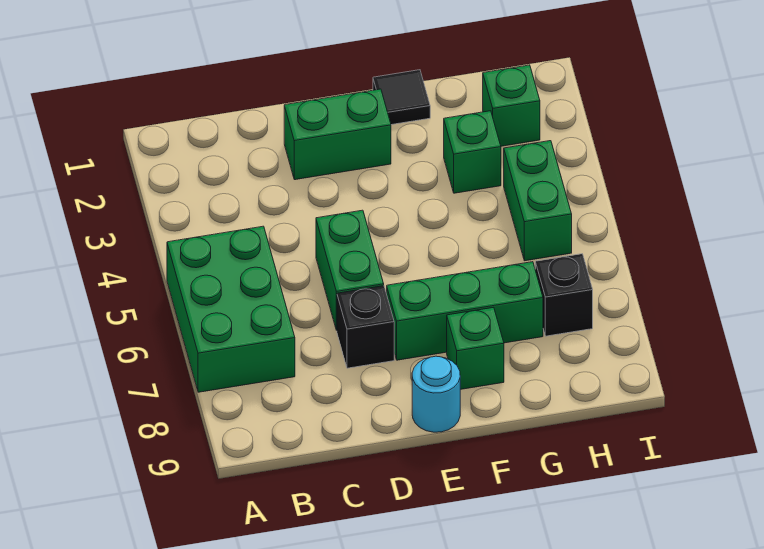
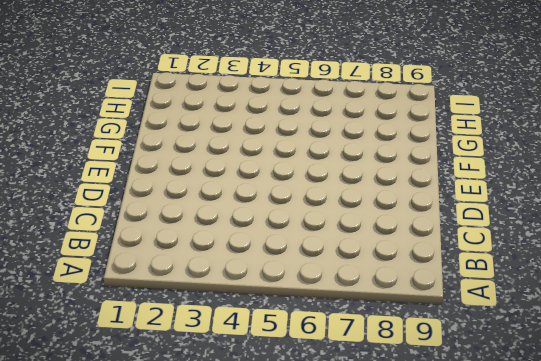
none -> green brick A5:B7 level 1
none -> green brick D2:E2 level 1
none -> green brick D5:D6 level 1

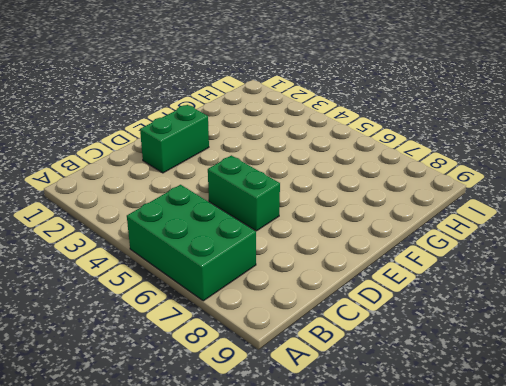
none -> black brick D7 level 1
none -> green brick E7:G7 level 1
none -> cyan round brick E9 level 1

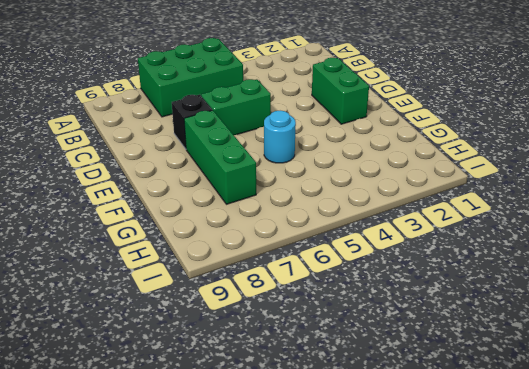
cyan round brick F5 level 1 -> cyan round brick E9 level 1
none -> black tile F1 level 1
none -> green brick F8 level 1
none -> green brick G3 level 1

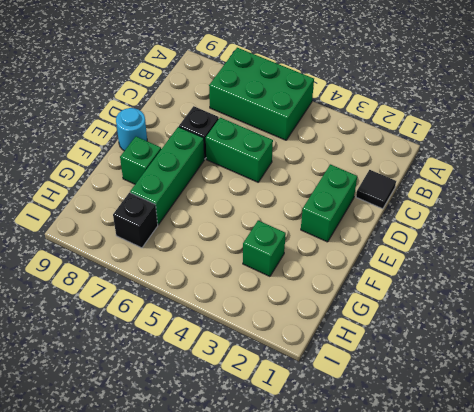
black tile C1 level 1 -> black tile F1 level 1
none -> green brick H2 level 1
none -> green brick H4:H5 level 1

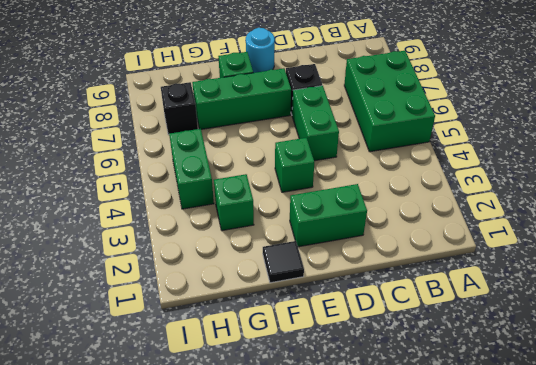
green brick E4 level 1 -> green brick H2 level 1

